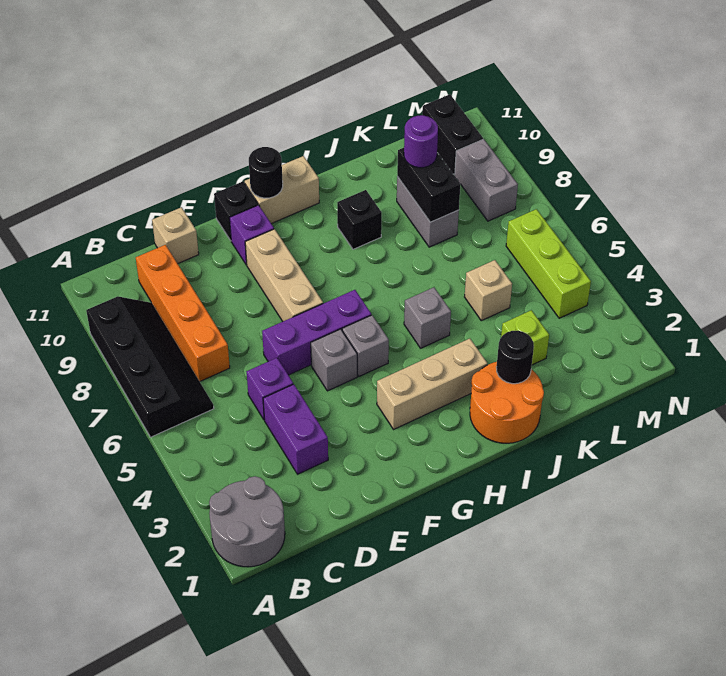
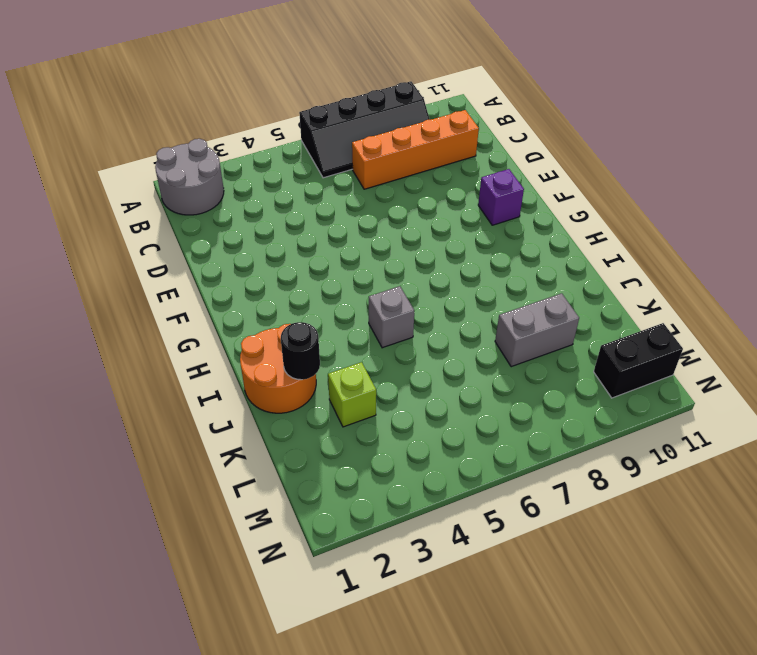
none -> purple brick D3:D4 level 1
none -> purple brick D5 level 1
none -> tan brick D11 level 1

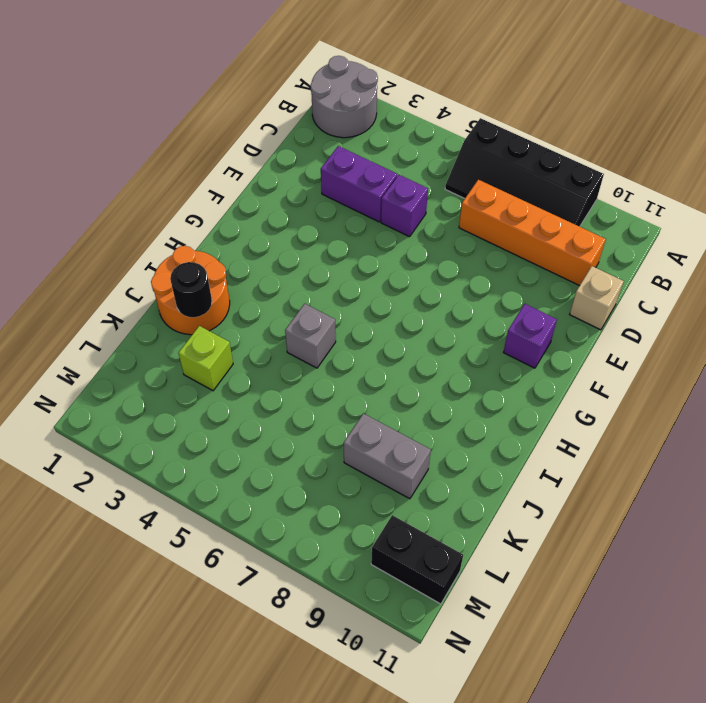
none -> purple brick E6:G6 level 1
none -> grey brick F5 level 1
none -> tan brick F7:F9 level 1

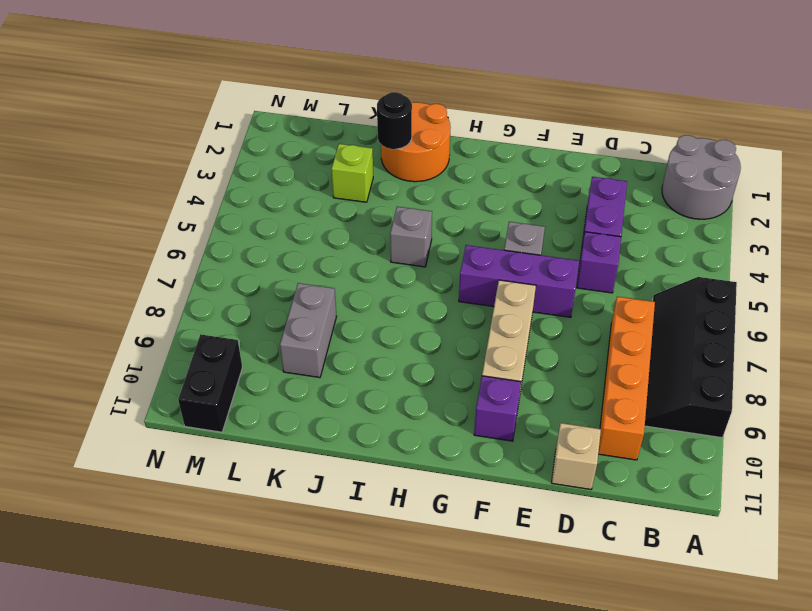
none -> black brick F11 level 1
none -> tan brick G3:I3 level 1
none -> grey brick G5 level 1

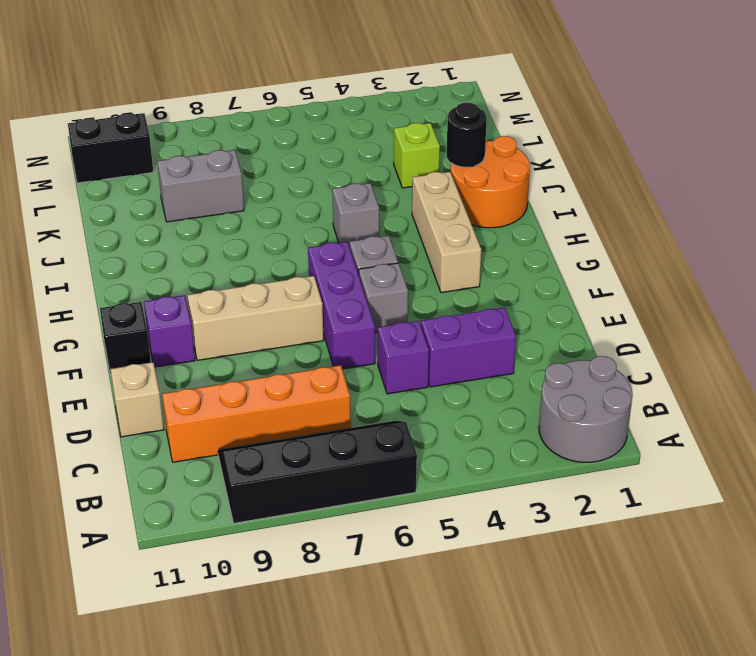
none -> tan brick G11:H11 level 1
none -> black brick I9 level 1
none -> tan brick K5 level 1

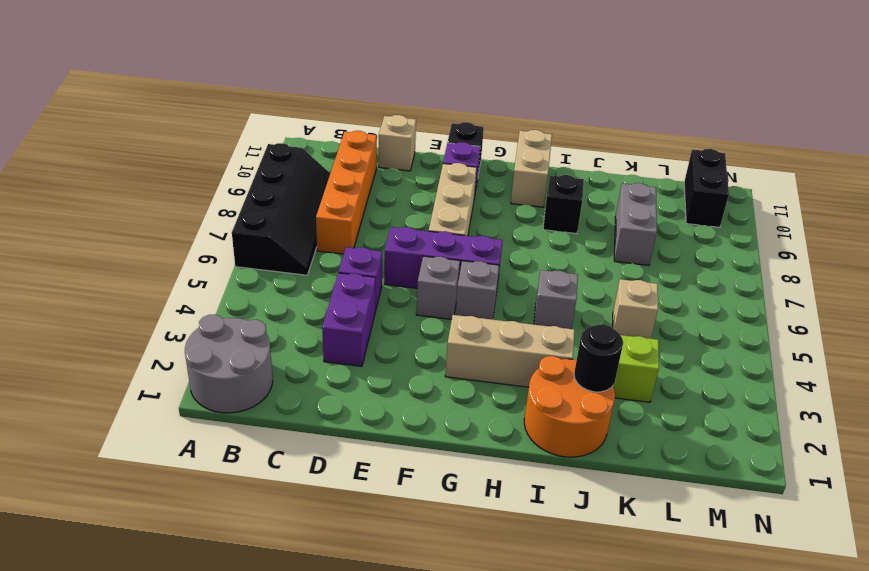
tan brick H10:H11 level 1 -> tan brick G11:H11 level 1
none -> lime brick M4:M6 level 1
none -> grey brick M8:M9 level 1
none -> black round brick G11 level 2

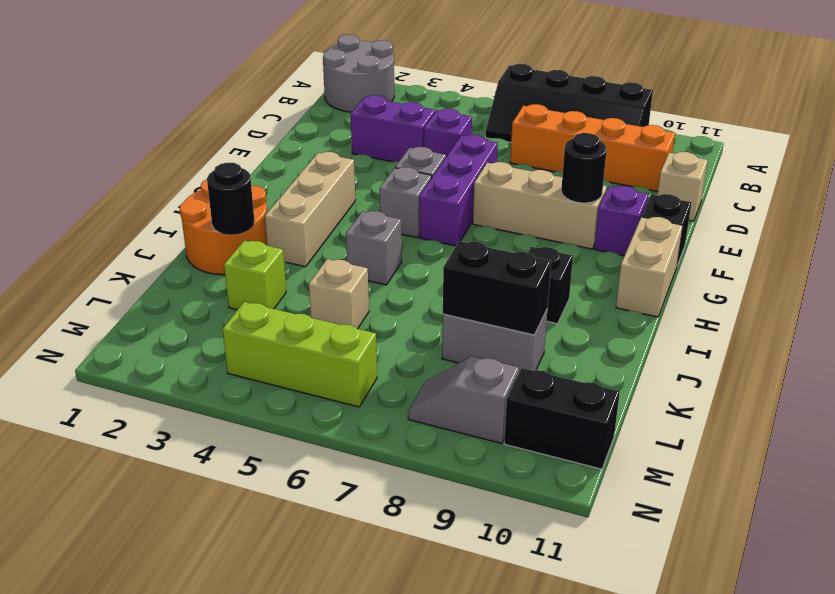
black round brick F9 level 2 -> black round brick G11 level 2
grey slope M8:M9 level 1 top 9 -> grey brick M8:M9 level 1
none -> purple round brick K9 level 3

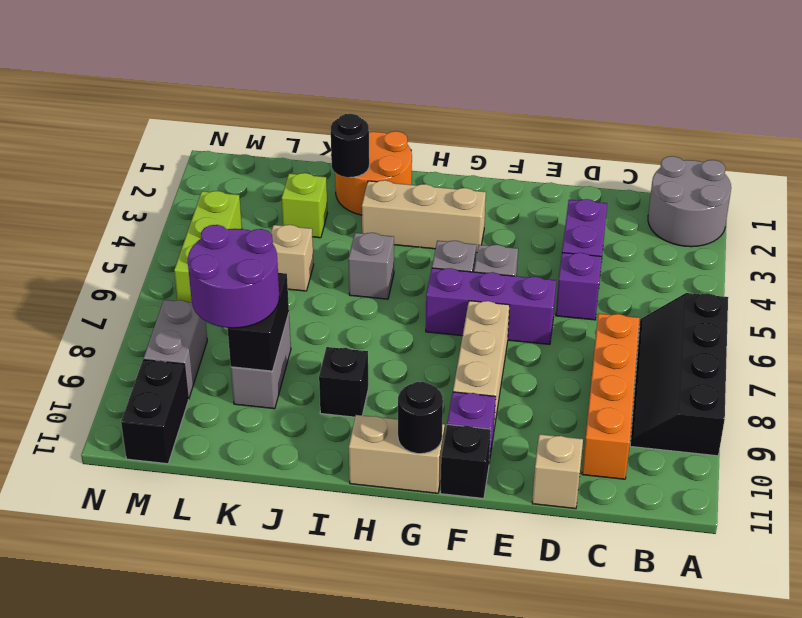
purple round brick K8:L9 level 3 -> purple round brick K9 level 3

